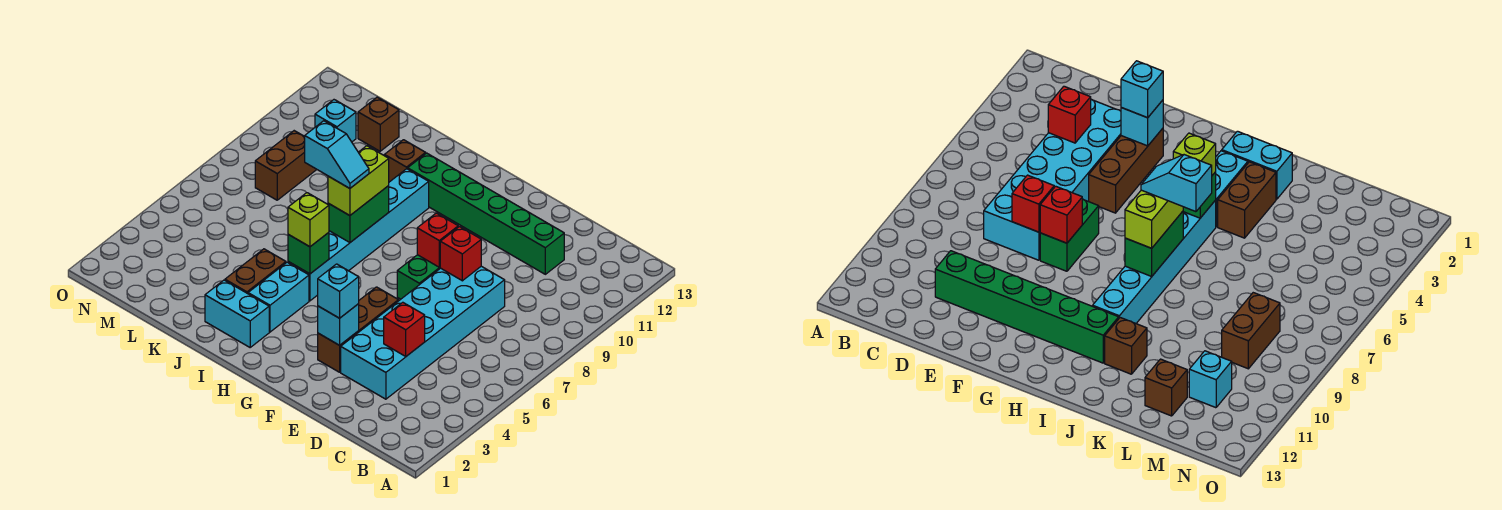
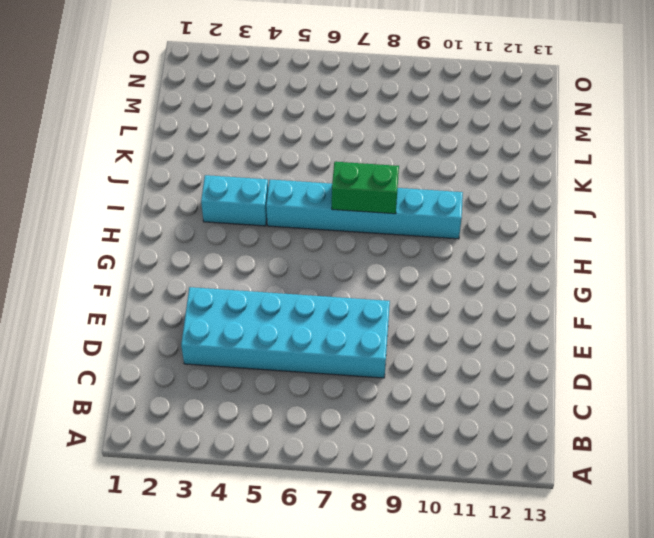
none -> green brick D11:I11 level 1
none -> brown brick F3:F5 level 1
none -> green brick F7:F8 level 1

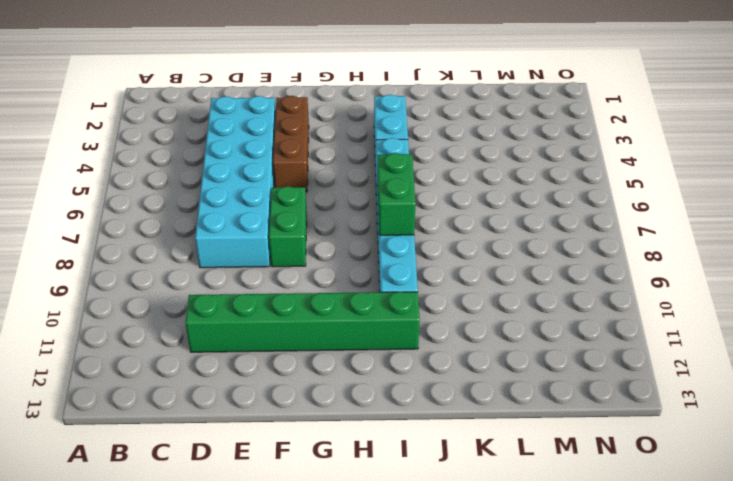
none -> cyan brick I2:J2 level 1
none -> brown brick J3:J4 level 1
none -> brown brick J11 level 1

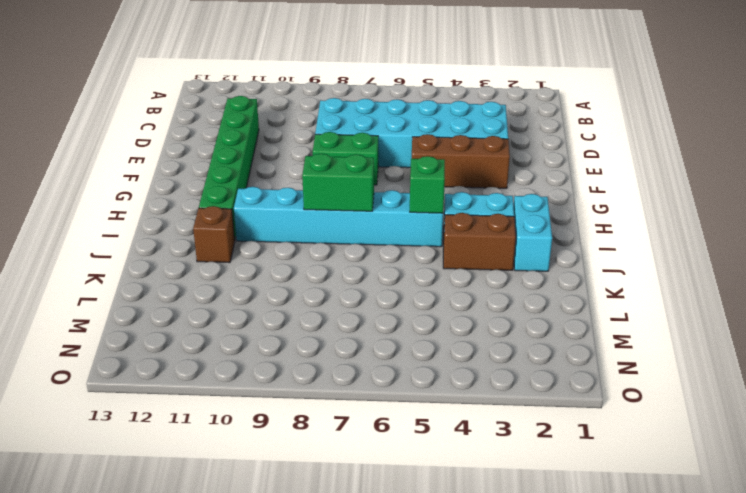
none -> brown brick L12 level 1
none -> brown brick M8:M9 level 1
none -> cyan brick M11 level 1

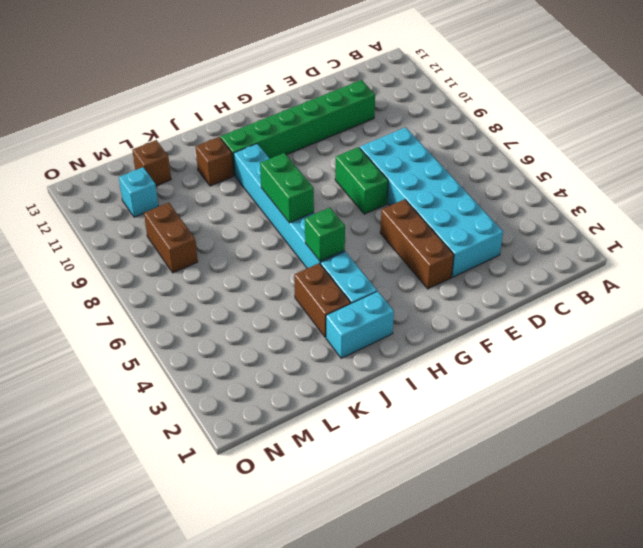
none -> red brick D4 level 2
none -> red brick E8 level 2
none -> cyan brick F3 level 2

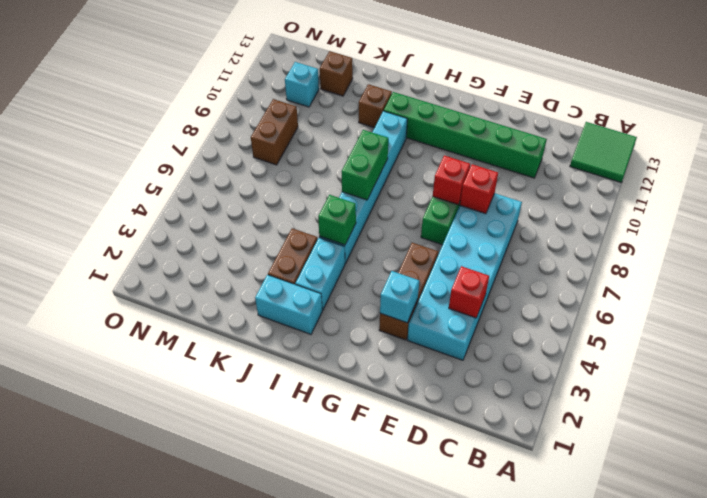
green tile A12:B13 level 1 -> none
none -> cyan brick F3 level 3
none -> lime brick I5 level 3
none -> lime brick I7:I8 level 3

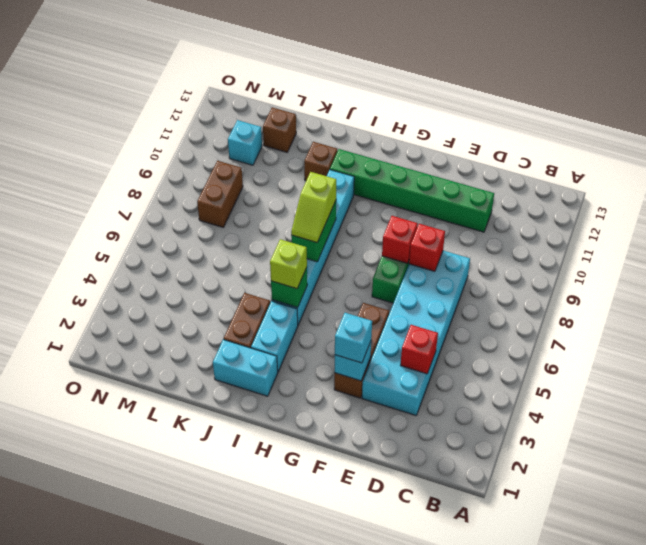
lime slope I7:I8 level 3 top 8 -> lime brick I7:I8 level 3
none -> cyan slope I7:J7 level 4 top J

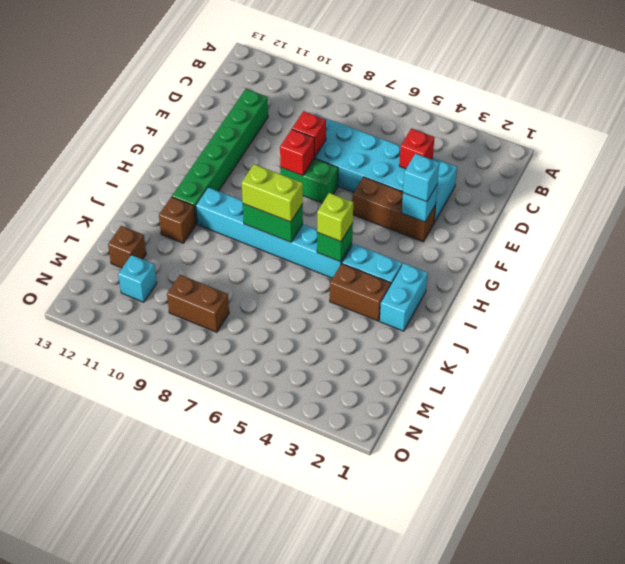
none -> cyan slope I7:J7 level 4 top J

